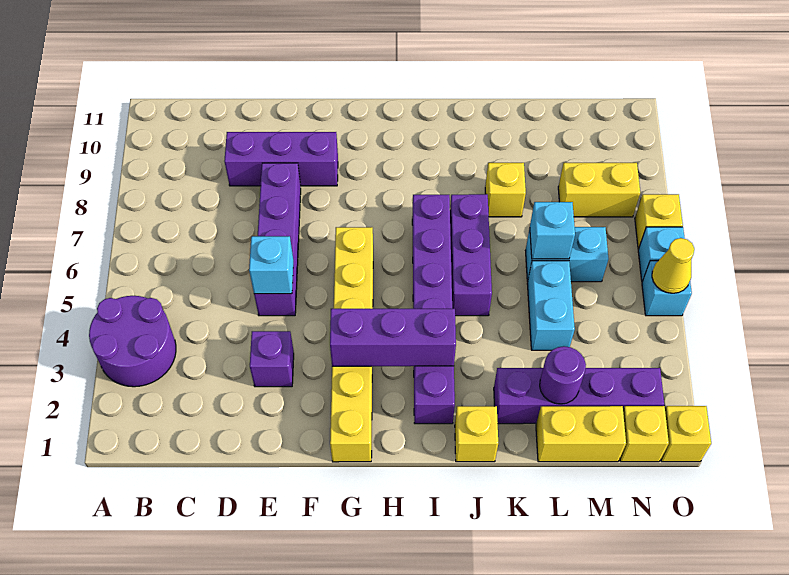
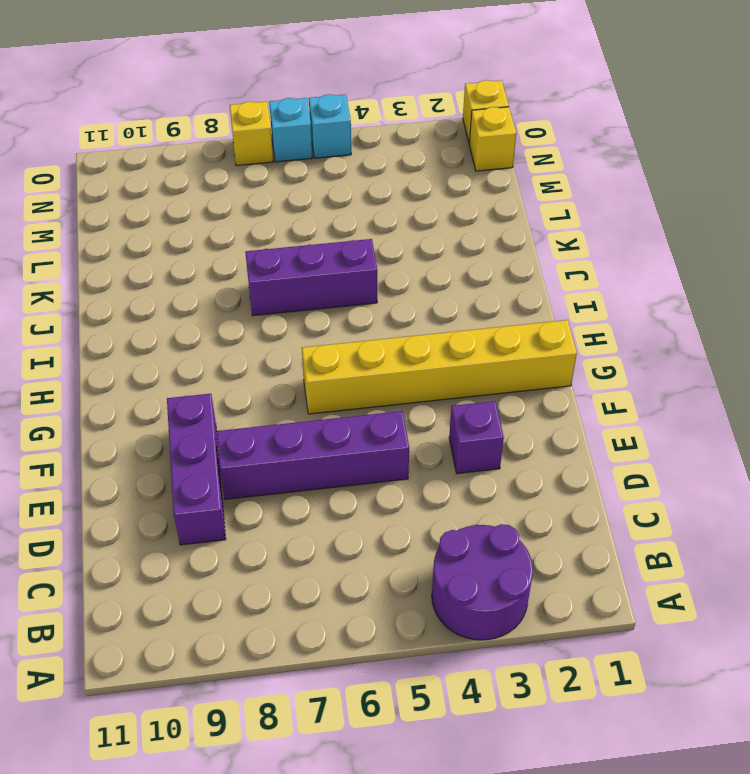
none -> purple brick I2:I7 level 1
none -> yellow brick J1 level 1
none -> purple brick K2:N2 level 1

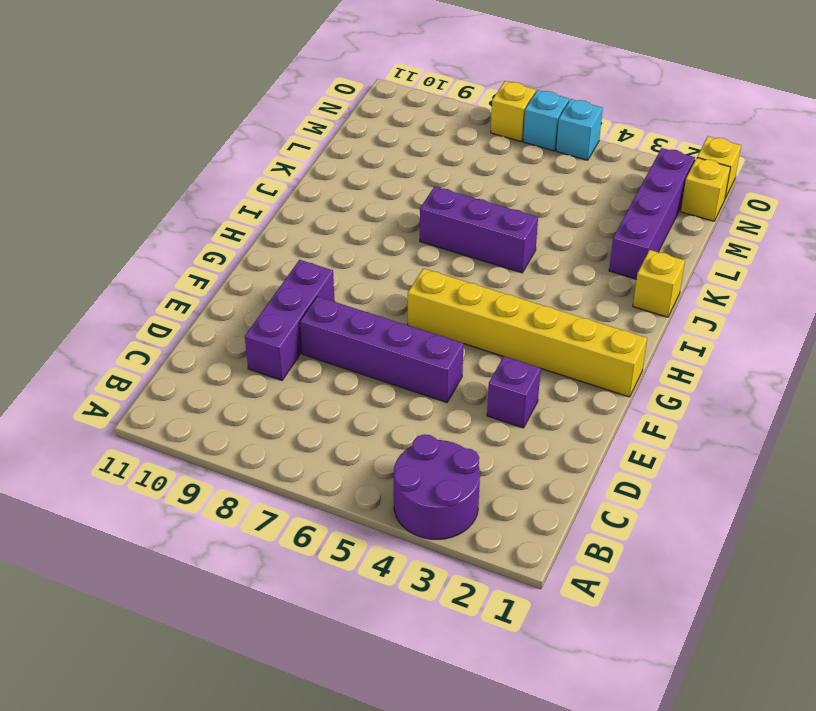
none -> purple brick I2:I7 level 1
none -> yellow brick K8 level 1
none -> yellow brick L1:M1 level 1

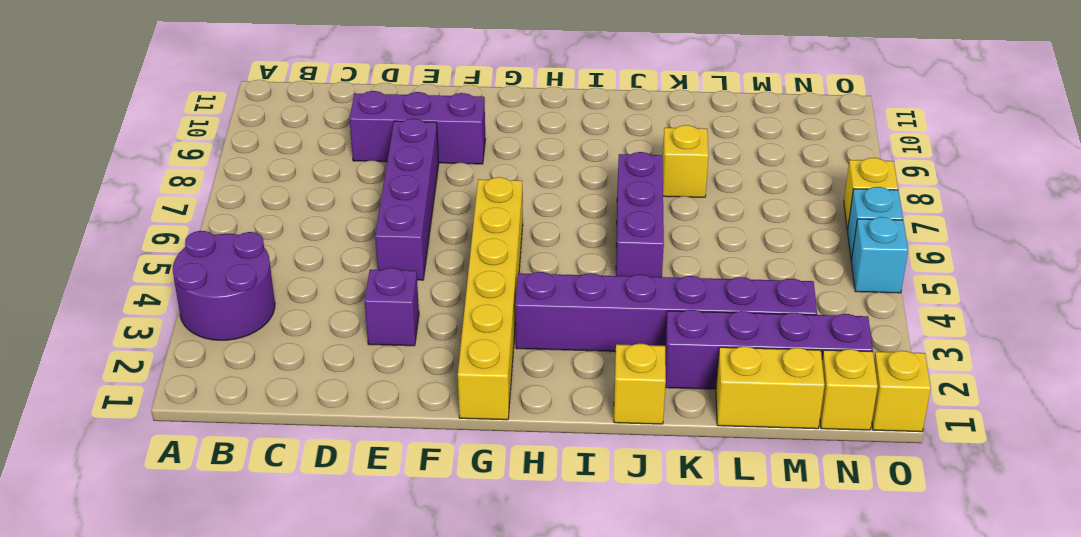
purple brick H3:M3 level 1 -> purple brick I2:I7 level 1
none -> cyan brick L4:L5 level 1
none -> cyan brick L6:M6 level 1
none -> yellow brick M8:N8 level 1

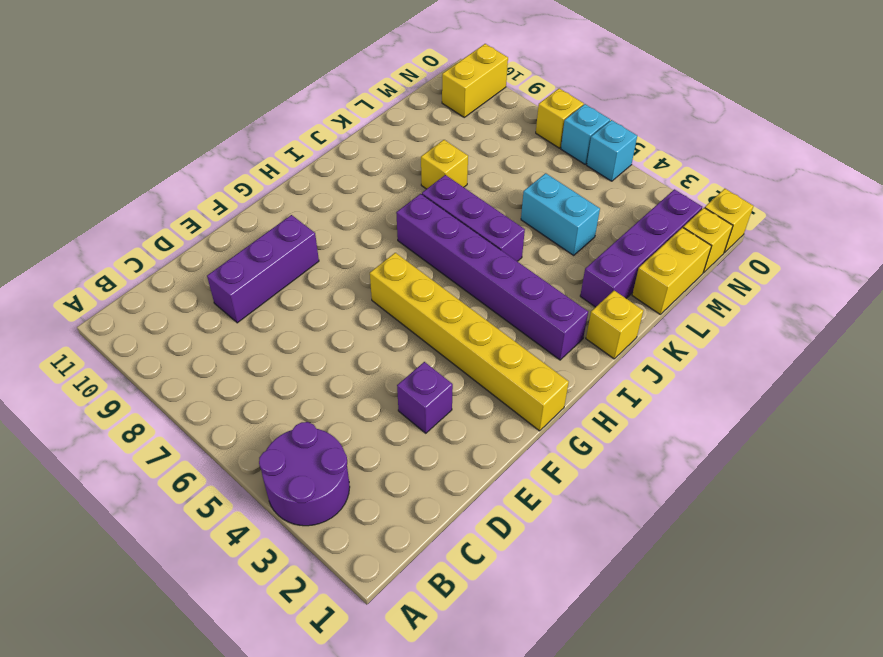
yellow brick N10:O10 level 1 -> yellow brick M8:N8 level 1
none -> purple brick E5:E8 level 1
none -> cyan brick L6:M6 level 1
none -> cyan brick E5 level 2

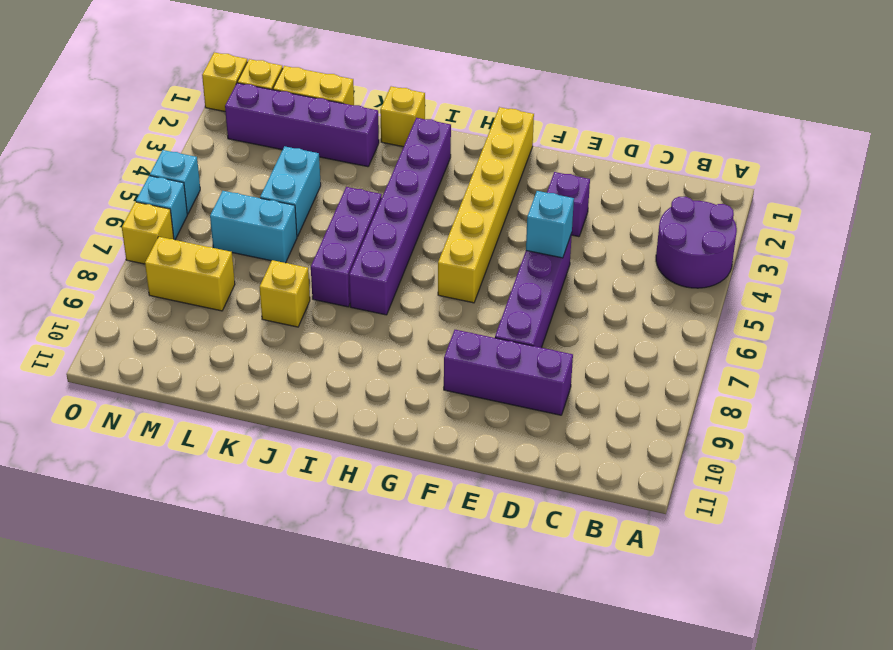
none -> purple brick G3:I3 level 2
none -> purple round brick L2 level 2
none -> cyan brick L6 level 2

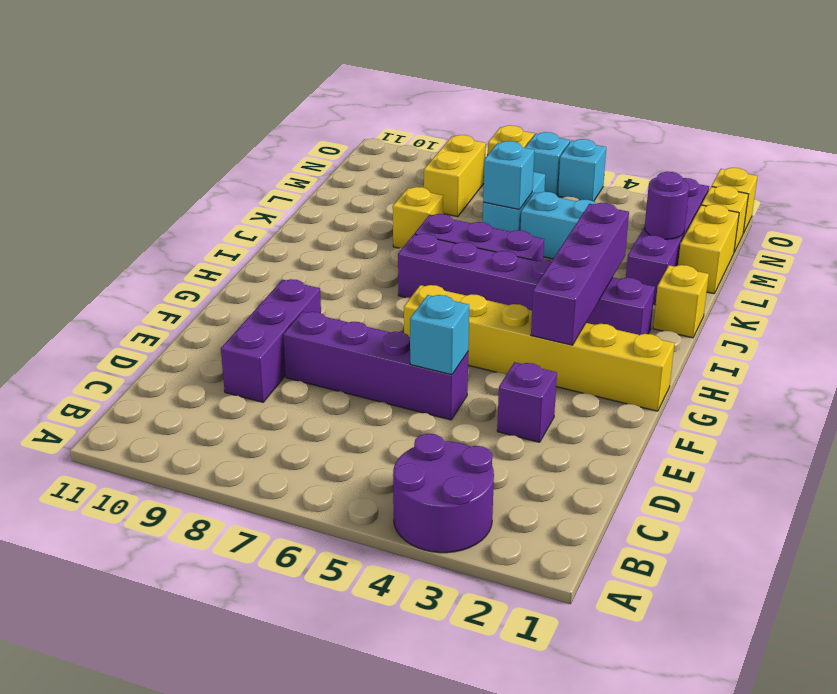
purple brick G3:J3 level 2 -> purple brick G3:I3 level 2
none -> yellow cone O5 level 2

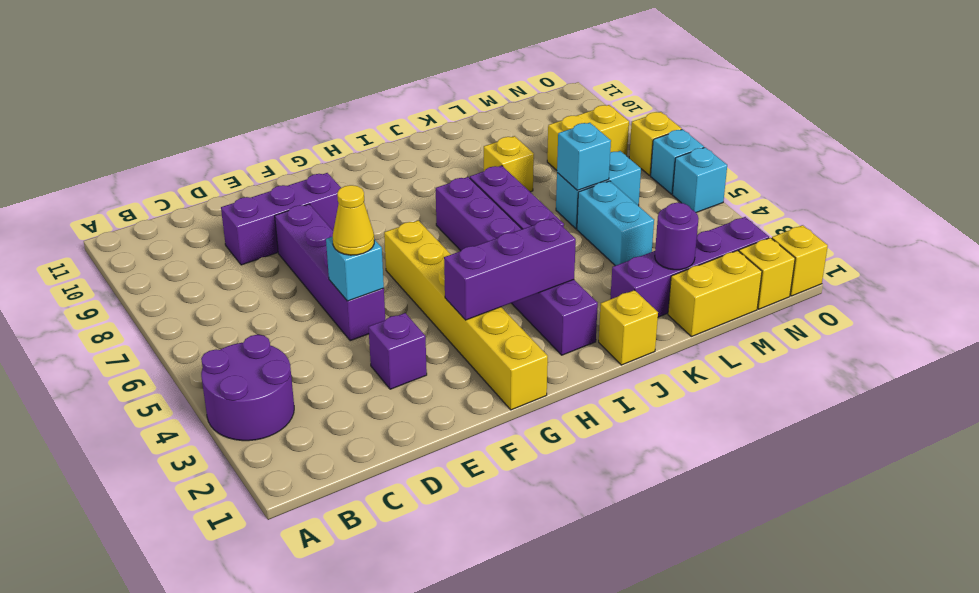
yellow cone E5 level 3 -> yellow cone O5 level 2

